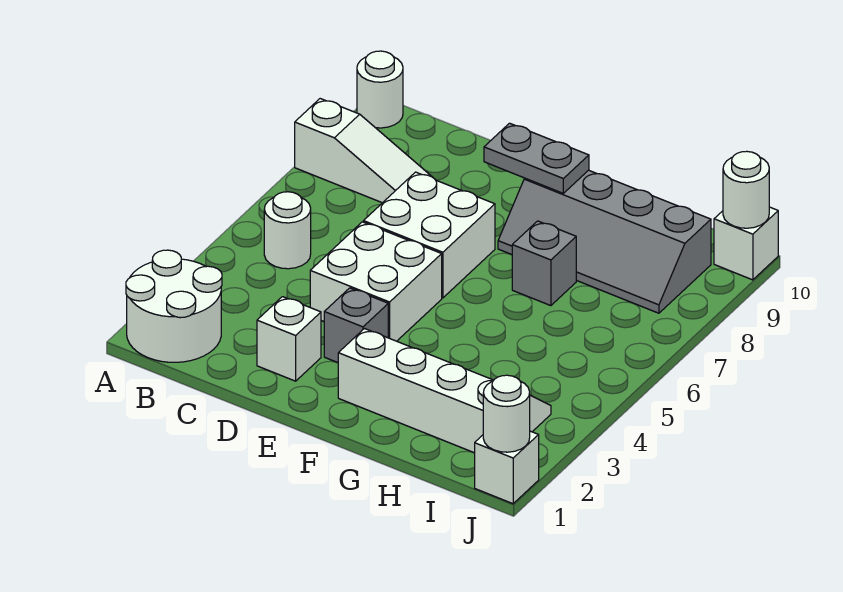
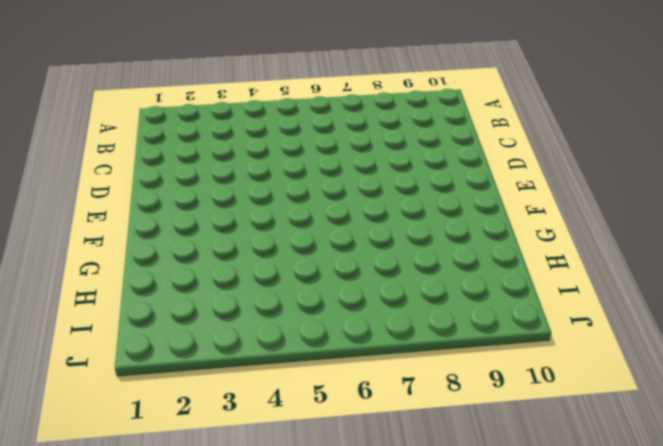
none -> white round brick A1:B2 level 1
none -> white slope A8:C8 level 1 top A
none -> white round brick A10 level 1

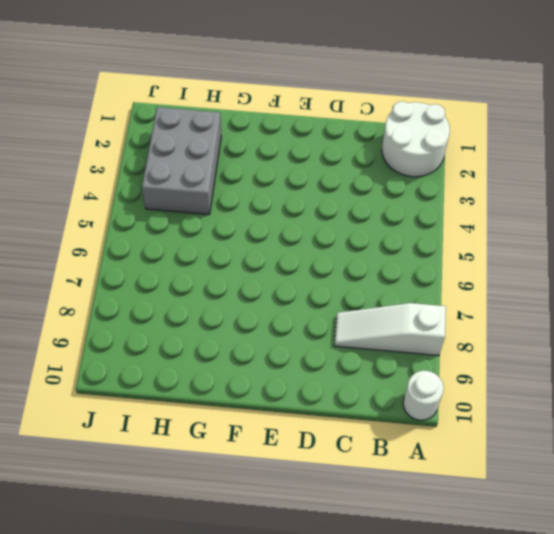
grey brick H2:I4 level 1 -> white slope F2:I3 level 1 top 2
none -> white round brick B5 level 1
none -> white brick D2 level 1
none -> white brick D4:E5 level 1

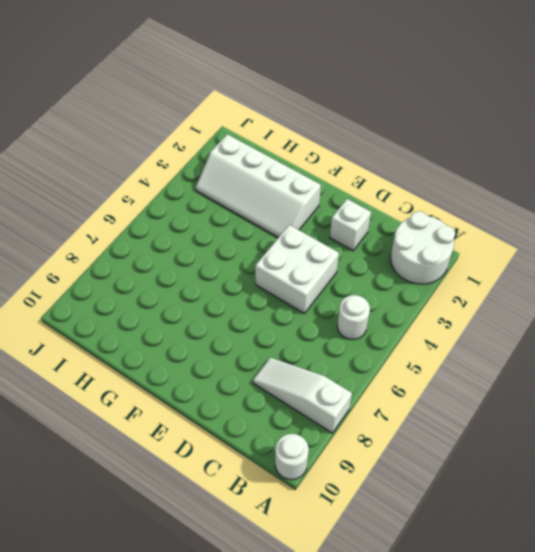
none -> white brick D6:E7 level 1
none -> grey brick E3 level 1
none -> grey slope F8:I9 level 1 top 9

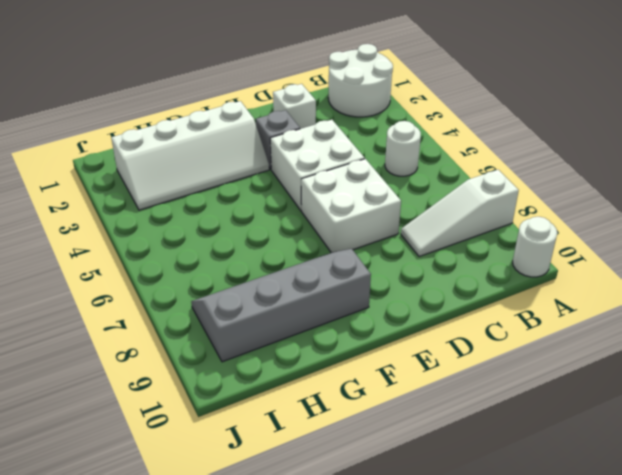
none -> grey brick G7 level 1
none -> white brick J1 level 1
none -> white brick J10 level 1

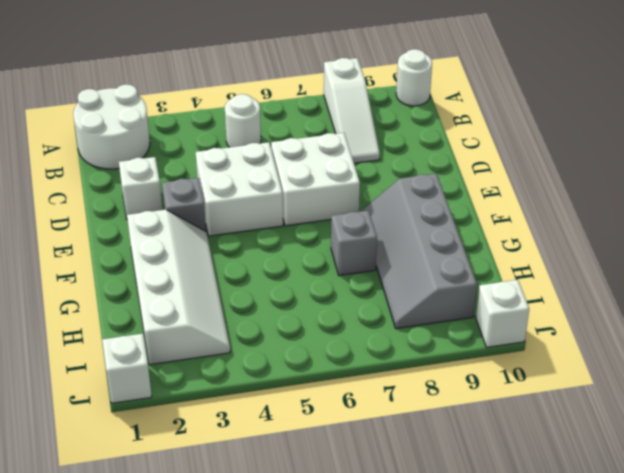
none -> grey plate E9:F9 level 2
none -> white round brick J1 level 2
none -> white round brick J10 level 2

